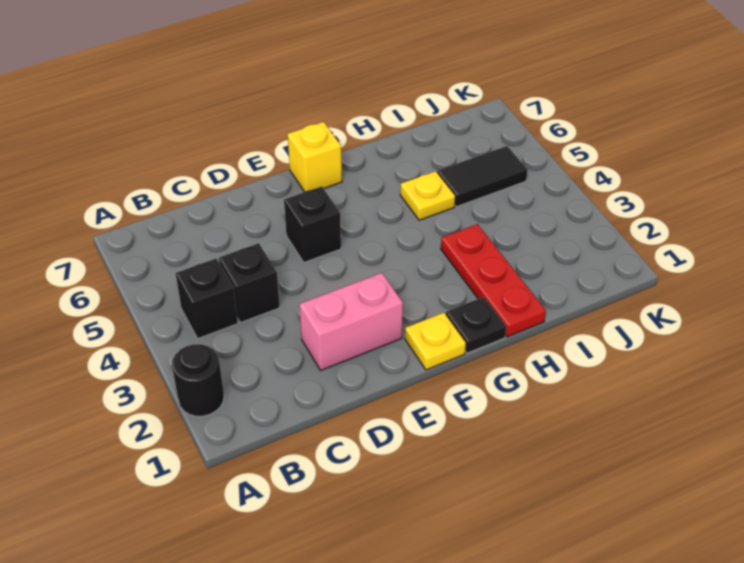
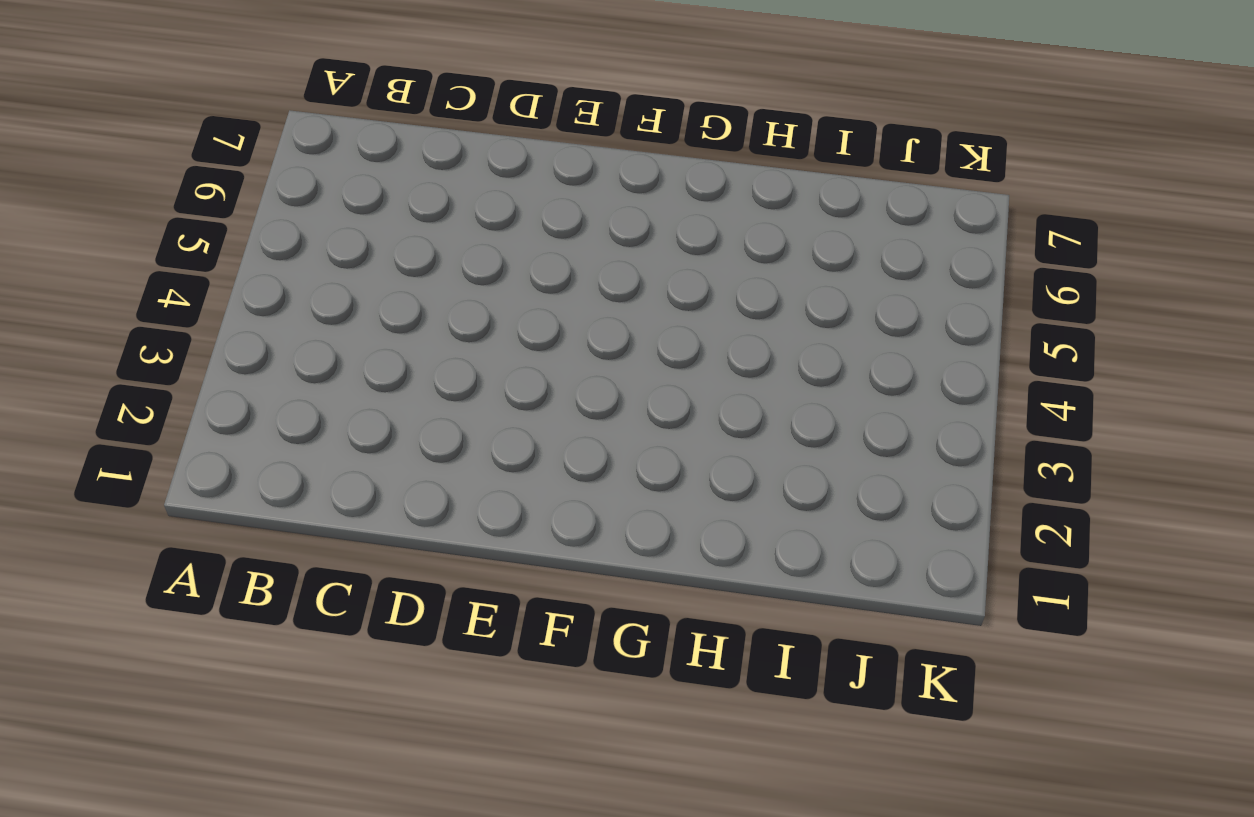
none -> black round brick A2 level 1
none -> black brick B4 level 1

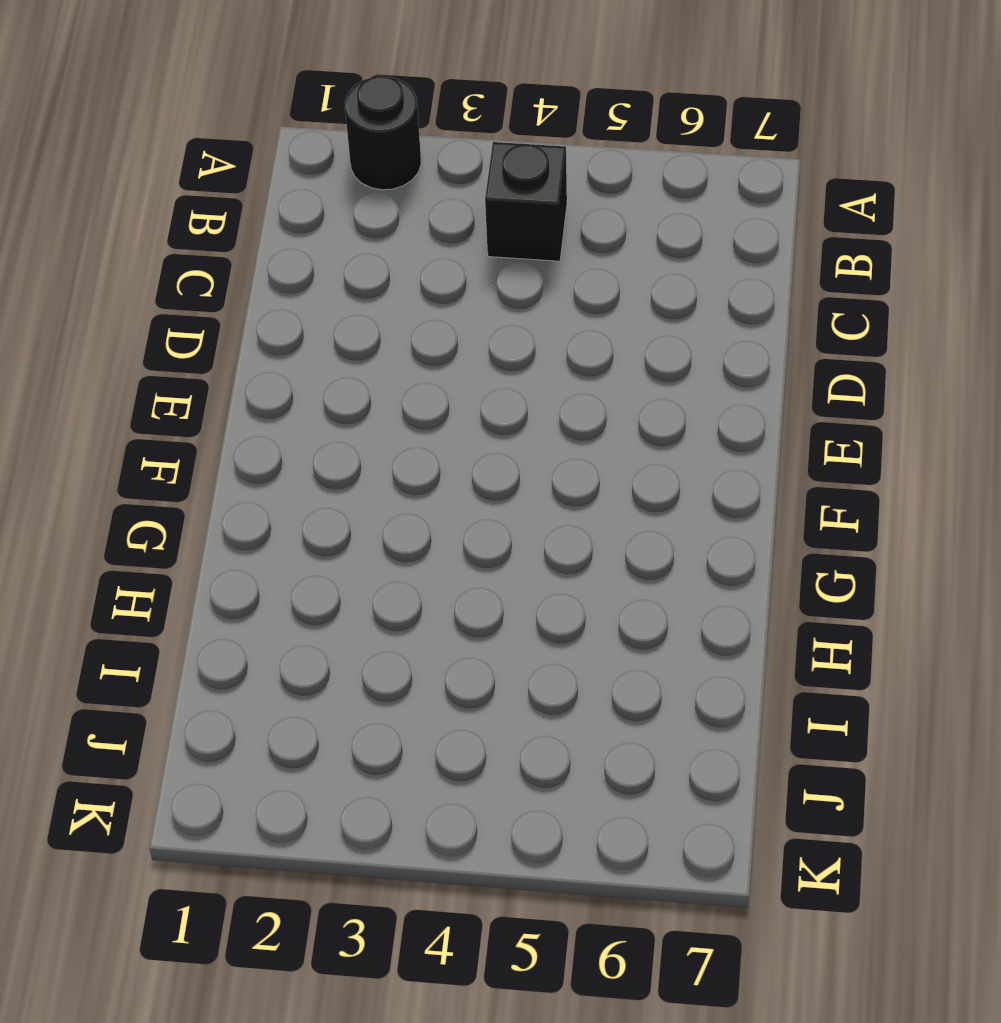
none -> black brick C4 level 1
none -> pink brick D2:E2 level 1

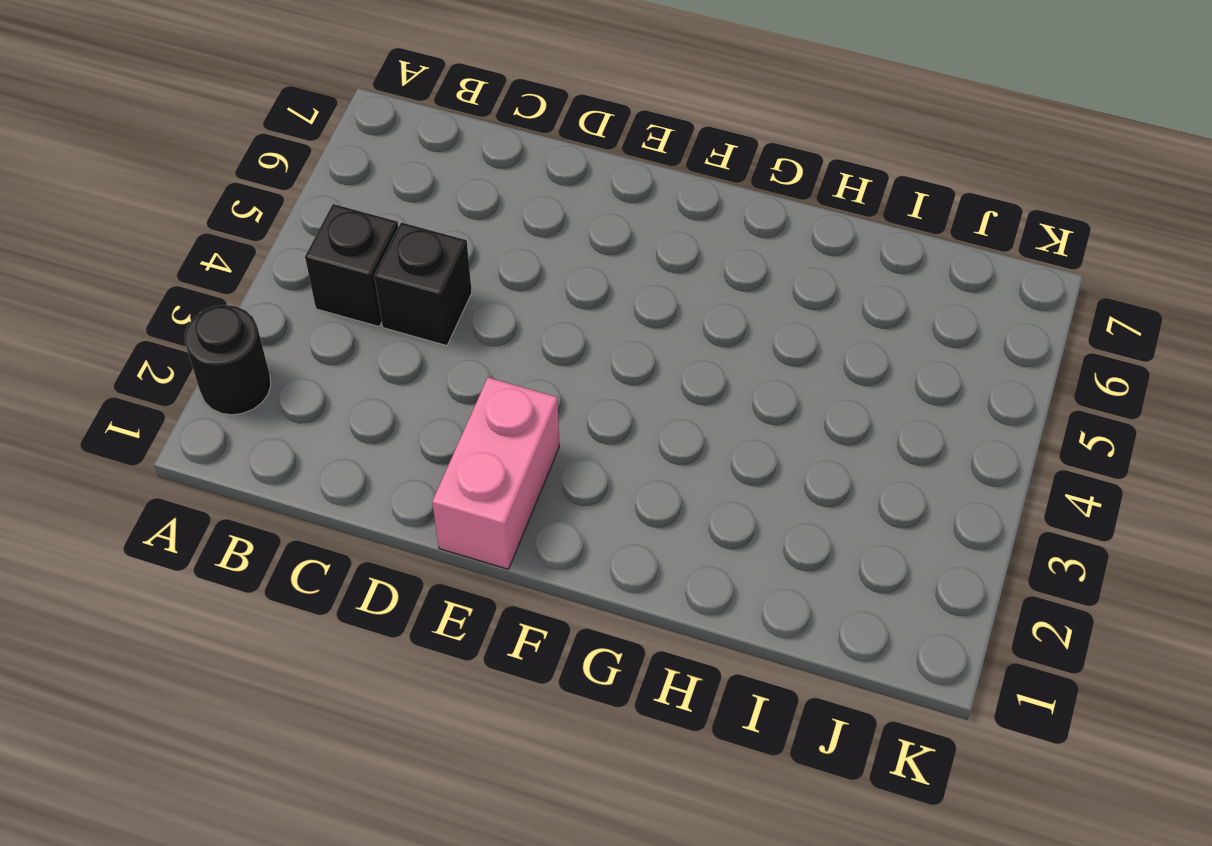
pink brick E1:E2 level 1 -> pink brick D2:E2 level 1
none -> black brick E5 level 1
none -> yellow plate F1 level 1

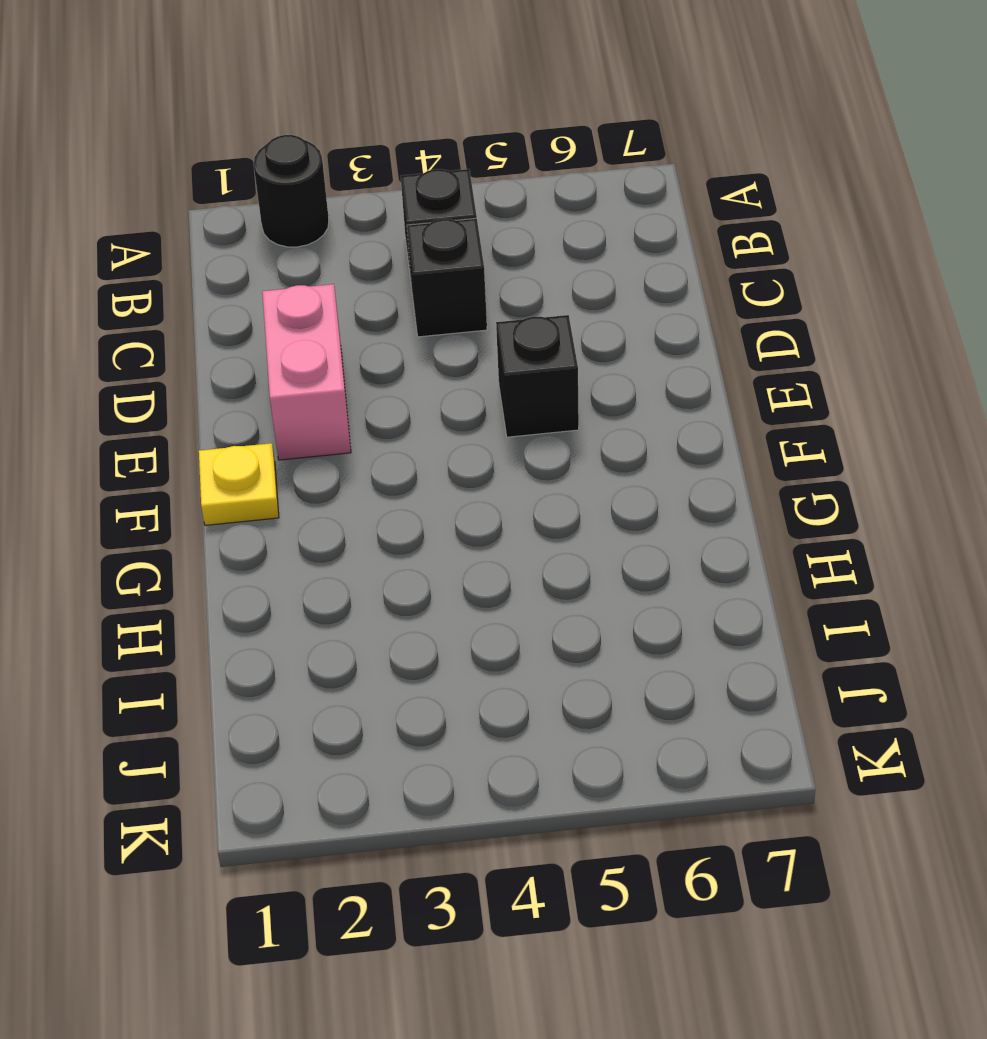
none -> yellow brick F7 level 1
none -> black plate G1 level 1

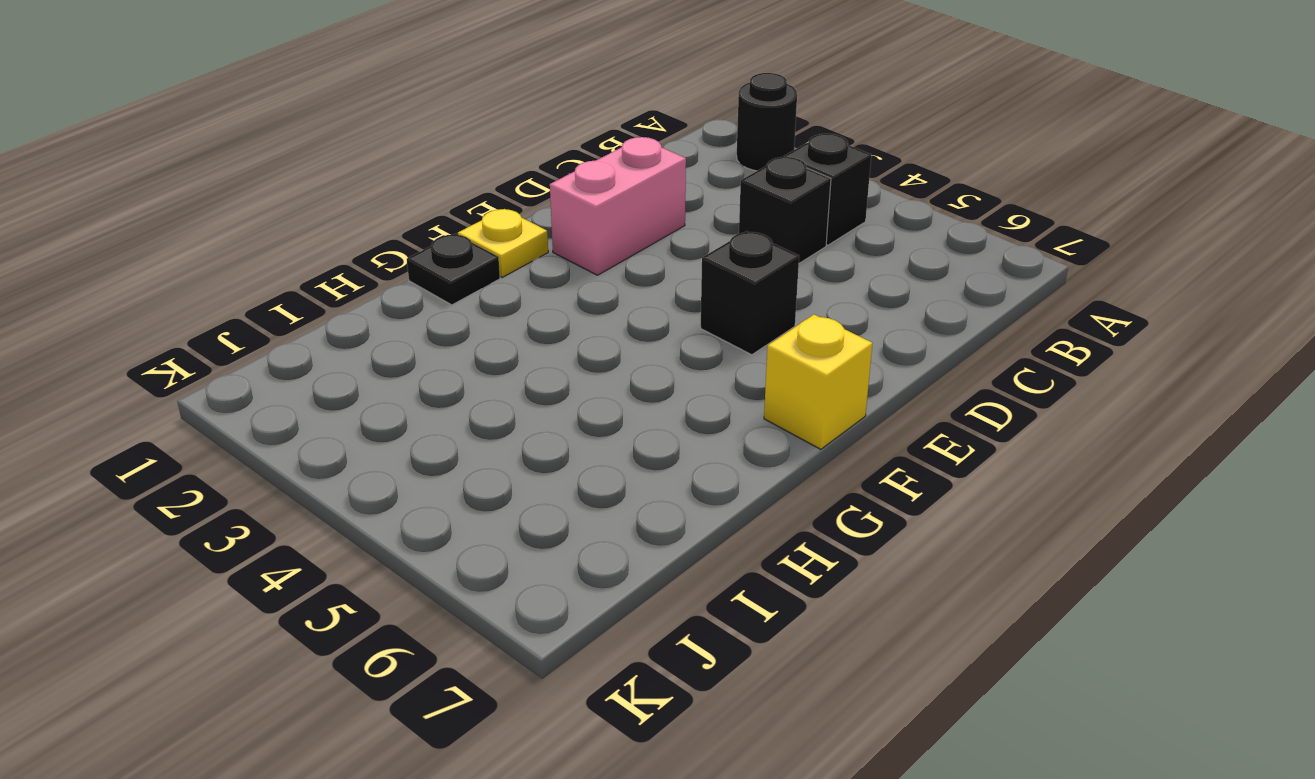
none -> red plate H1:H3 level 1
none -> yellow plate H5 level 1

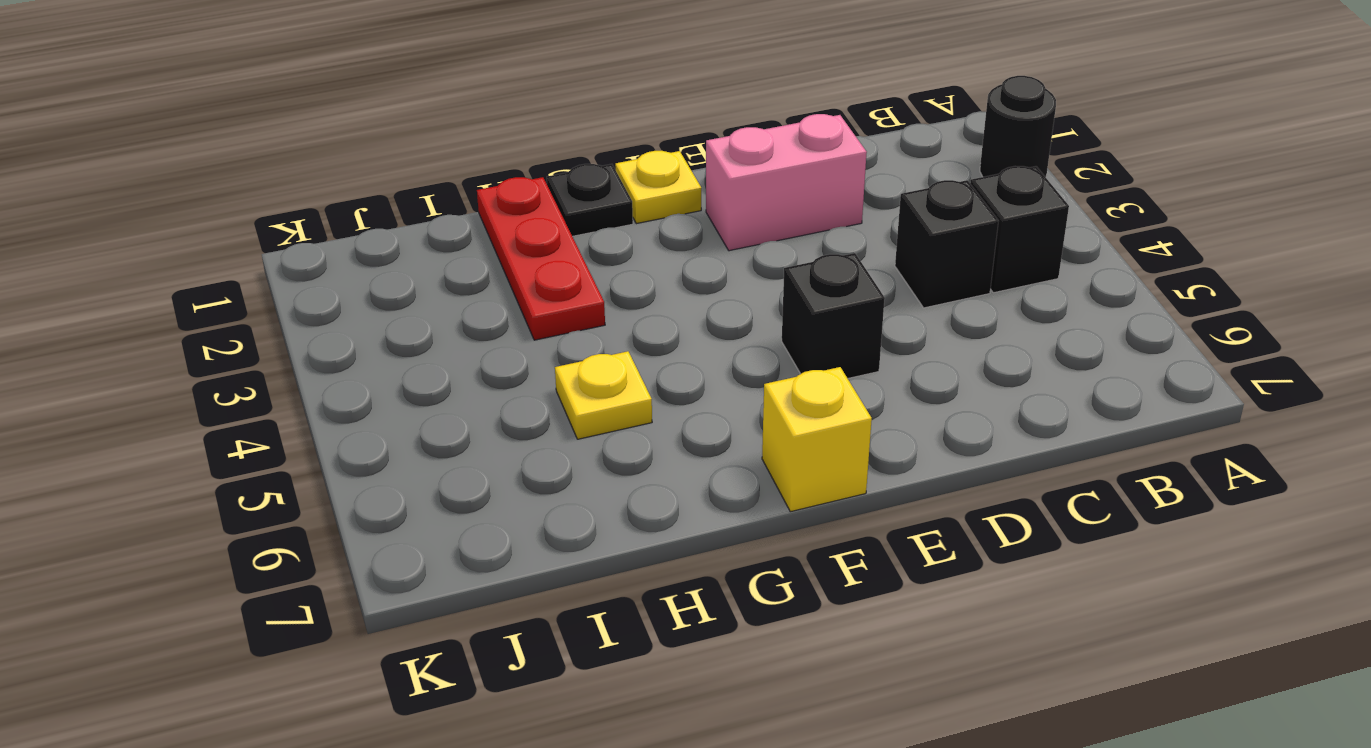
none -> black tile I5:J5 level 1

